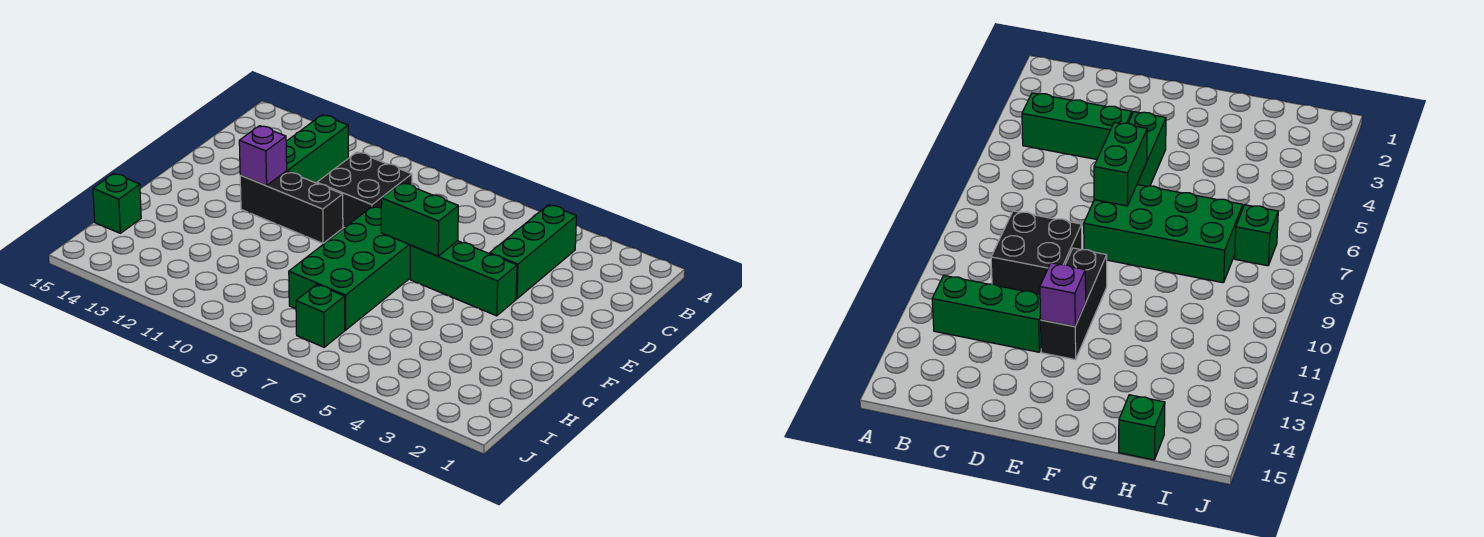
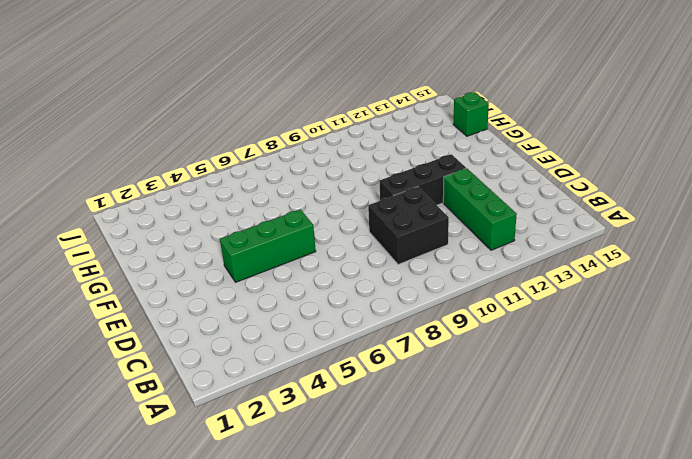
none -> green brick B4:D4 level 1
none -> green brick E7:H8 level 1

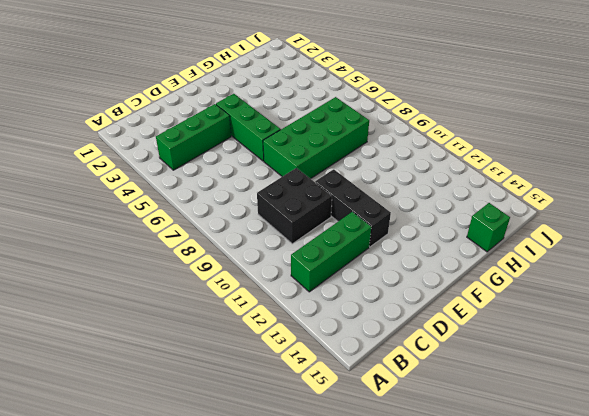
none -> green brick I7 level 1
none -> green brick E6:E7 level 2

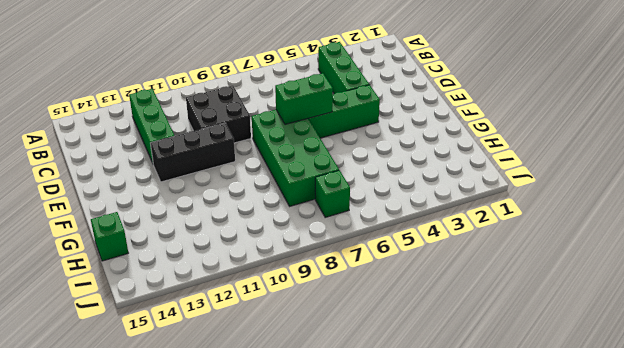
none -> purple brick E12 level 2

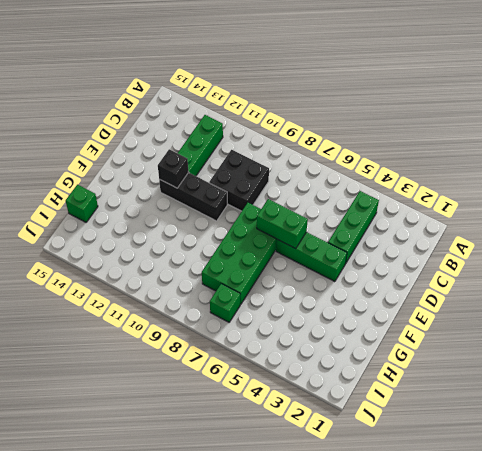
black brick E12 level 2 -> purple brick E12 level 2

